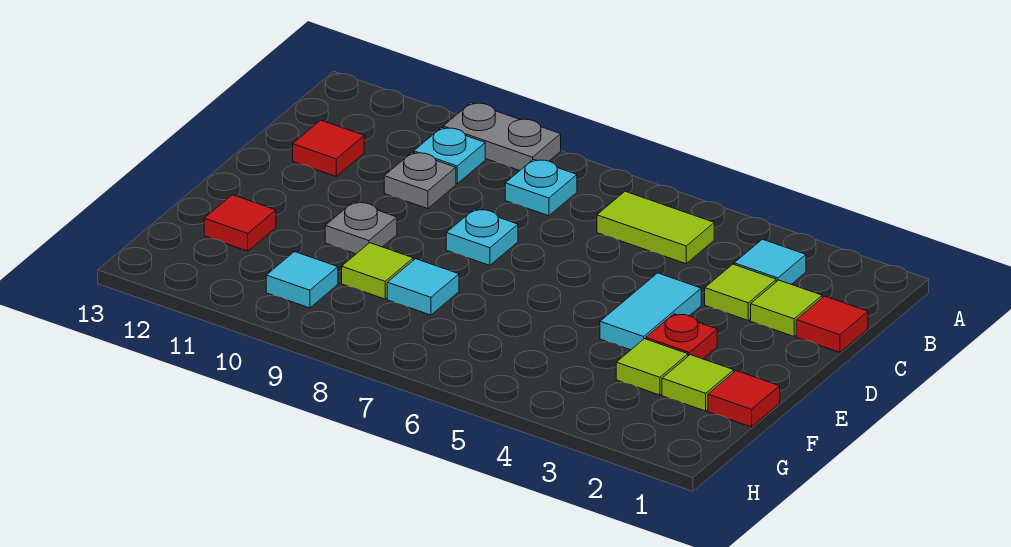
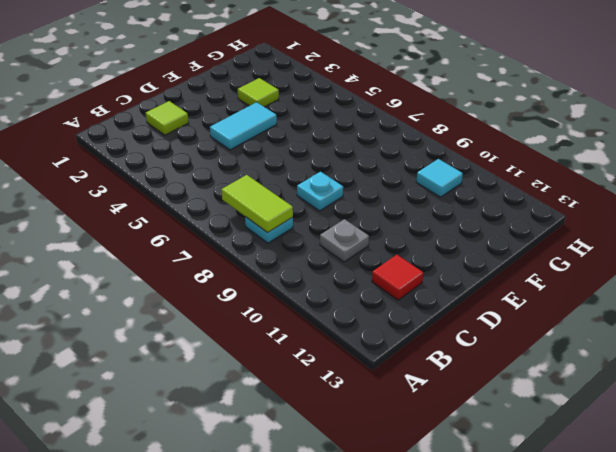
lime tile B7:B8 level 2 -> lime tile B5:B6 level 1
none -> grey plate A9:A10 level 1
none -> cyan tile B3 level 1
none -> cyan plate B10 level 1

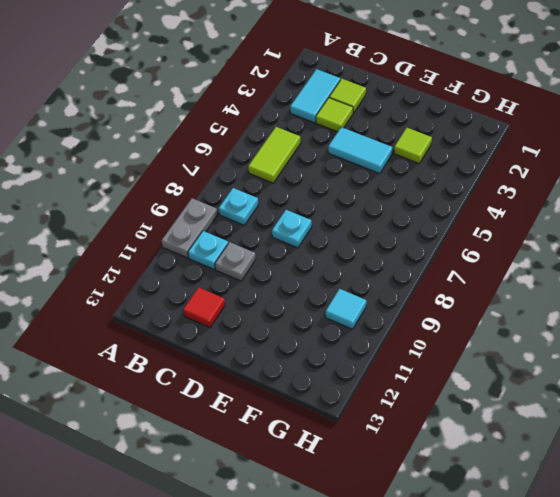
cyan tile B2:B3 level 1 -> cyan tile B3 level 1
none -> red tile C1 level 1
none -> red plate E3 level 1
none -> grey plate E10 level 1

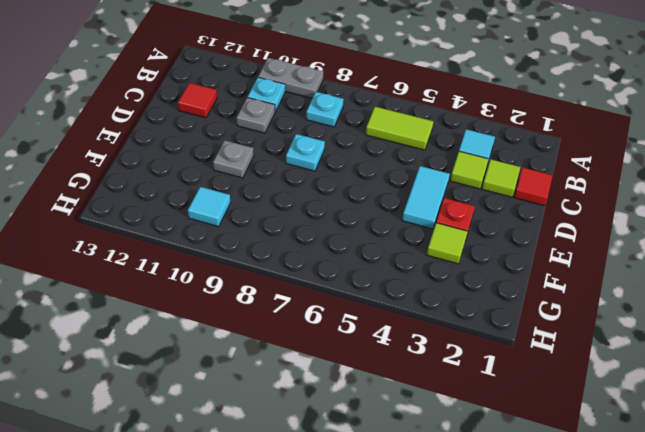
none -> red tile F1 level 1
none -> lime tile F2 level 1
none -> cyan tile F8 level 1

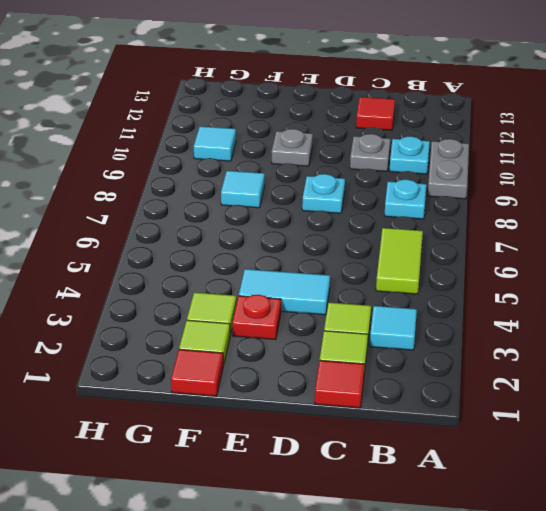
none -> lime tile F9 level 1
none -> red tile F12 level 1

